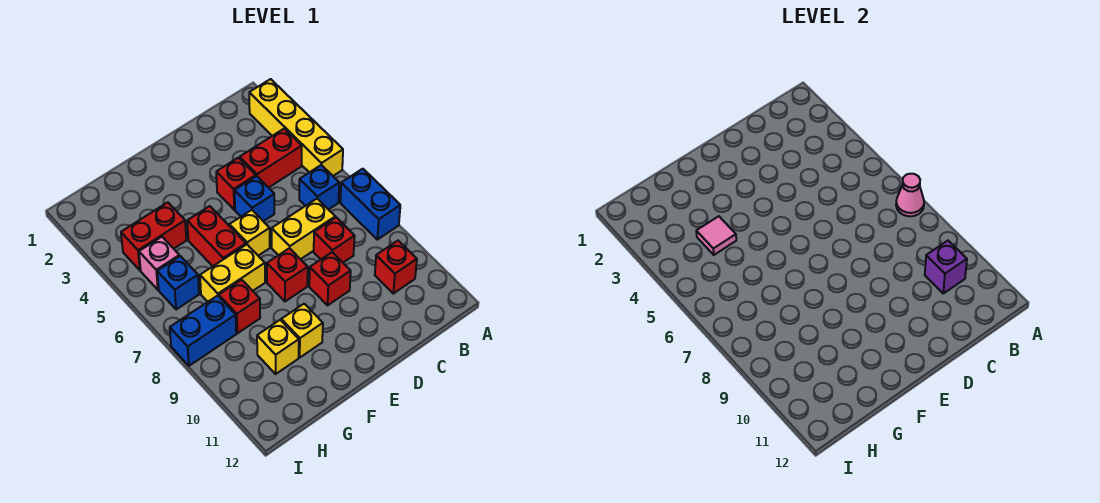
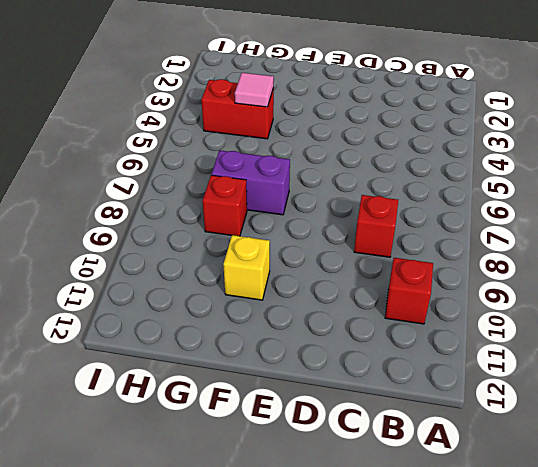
purple brick F7:G7 level 1 -> yellow brick F7:G7 level 1
none -> yellow brick A2:A5 level 1
none -> blue brick A7:A8 level 1
none -> red brick B4:C4 level 1

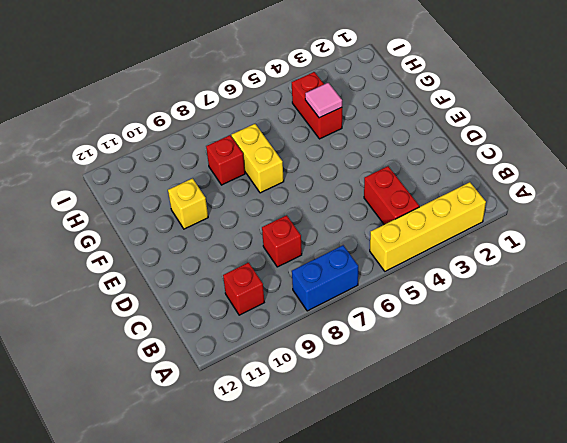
none -> blue brick B6 level 1
none -> yellow brick C7:D7 level 1
none -> red brick D4 level 1

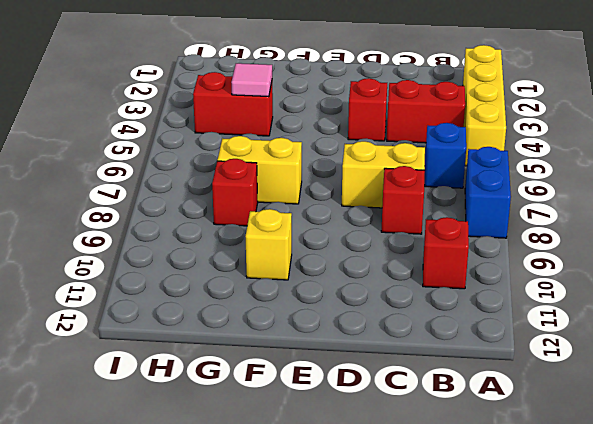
none -> blue brick D5 level 1
none -> red brick D9 level 1
none -> yellow brick E6 level 1

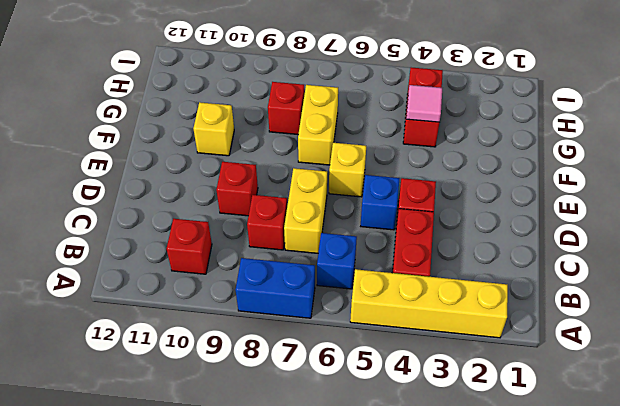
none -> red brick E8 level 1
none -> red brick F5:F6 level 1
none -> yellow brick G10 level 1

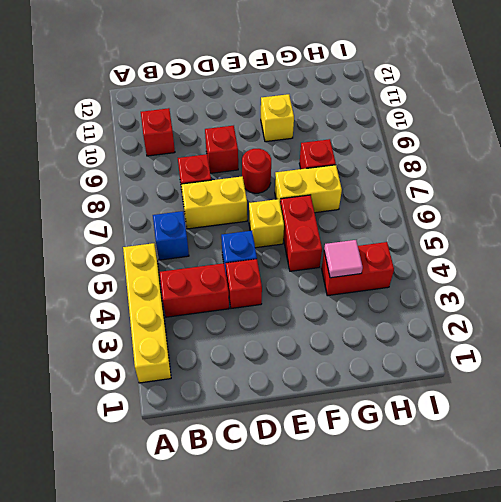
red round brick E8 level 1 -> red brick E8 level 1
none -> blue brick A7:A8 level 1
none -> yellow brick G10 level 1
none -> pink brick H5 level 1

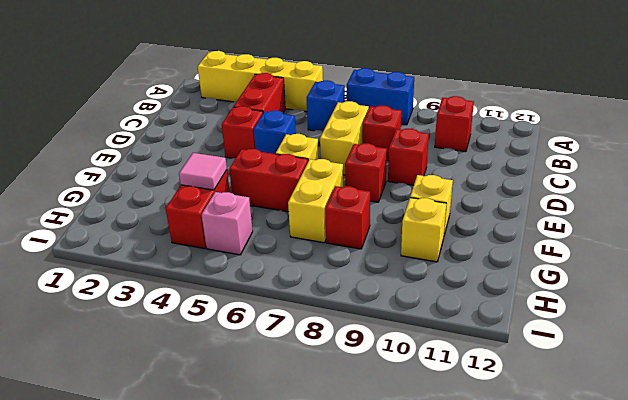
none -> blue brick H6 level 1
none -> blue brick H8:I8 level 1
none -> pink cone A7 level 2

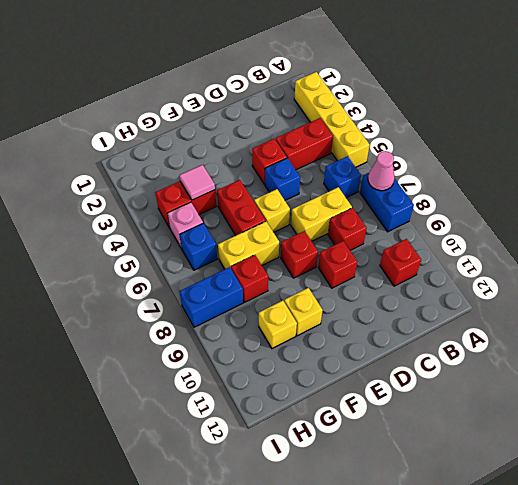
none -> purple brick B10 level 2

